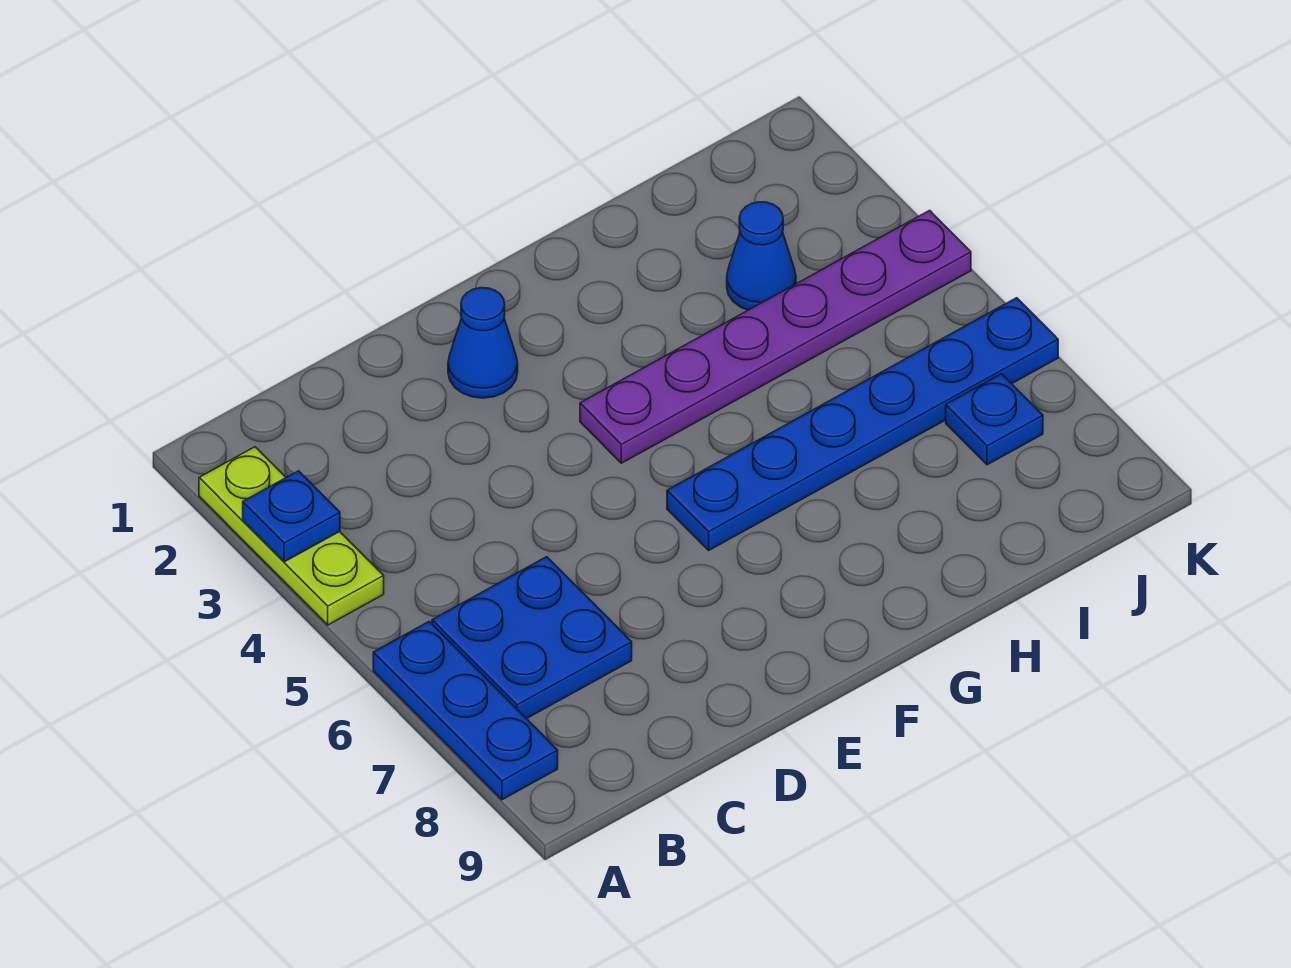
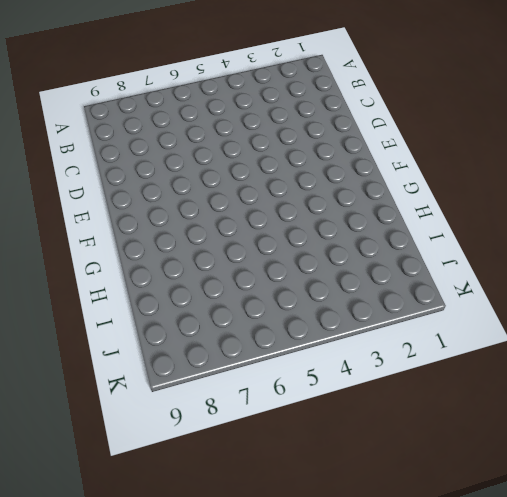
none -> lime plate A2:A4 level 1
none -> blue plate A6:A8 level 1

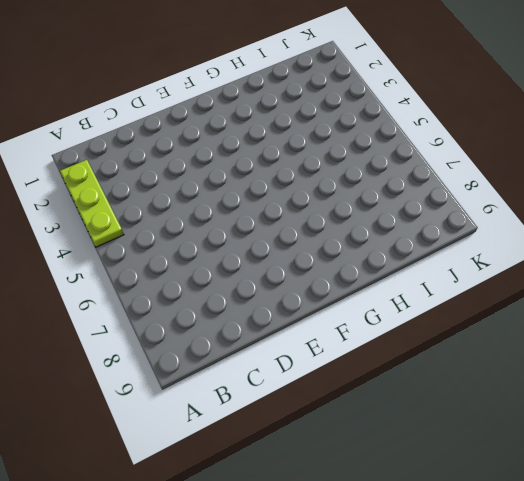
none -> blue plate A6:A8 level 1
none -> blue plate B6:C7 level 1

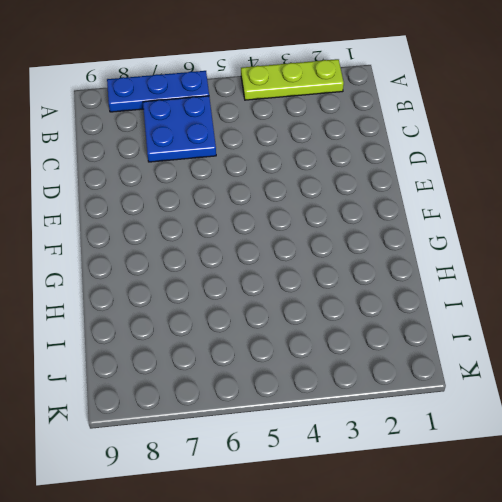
none -> blue cone E2 level 1
none -> purple plate F4:K4 level 1

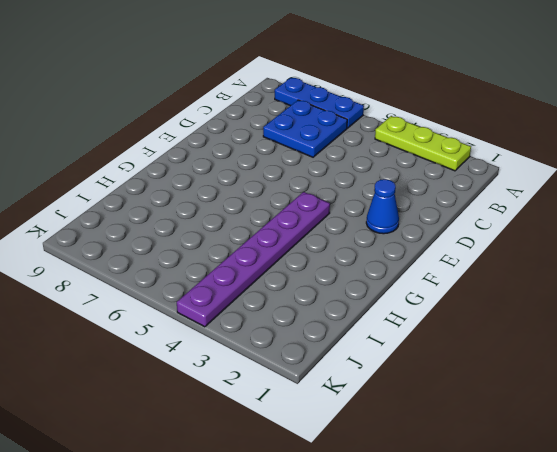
none -> blue plate F6:K6 level 1
none -> blue cone I3 level 1

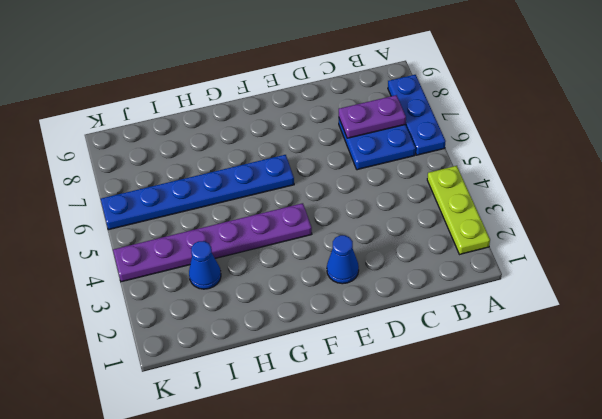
purple plate B7:C7 level 2 -> none
none -> blue plate J7 level 1
none -> blue plate A3 level 2

